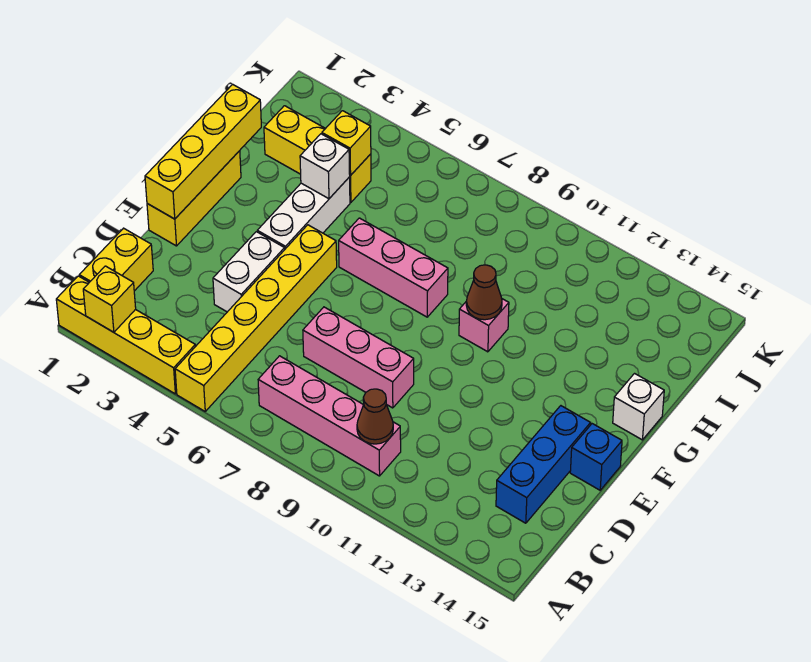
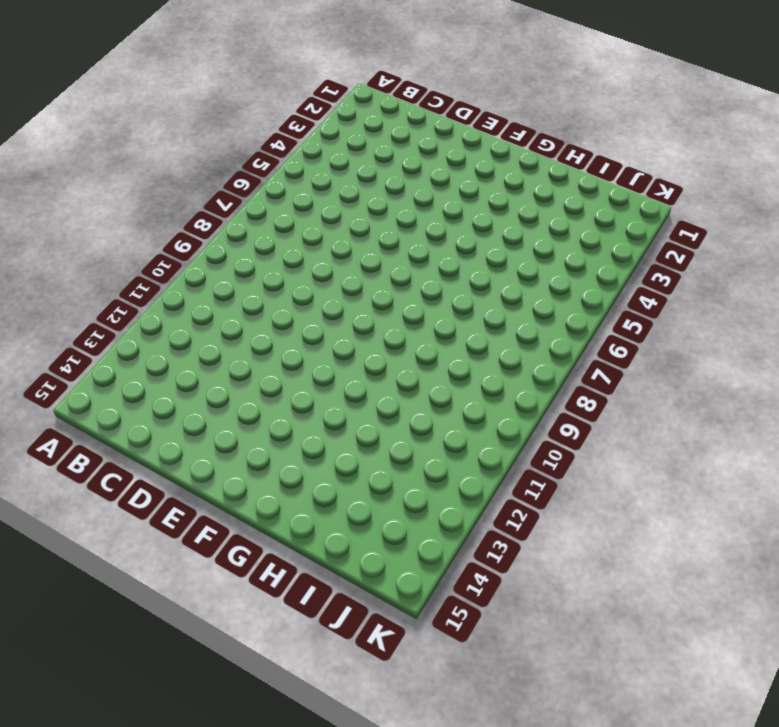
none -> yellow brick A1:A4 level 1
none -> yellow brick A5:F5 level 1
none -> yellow brick B1:C1 level 1

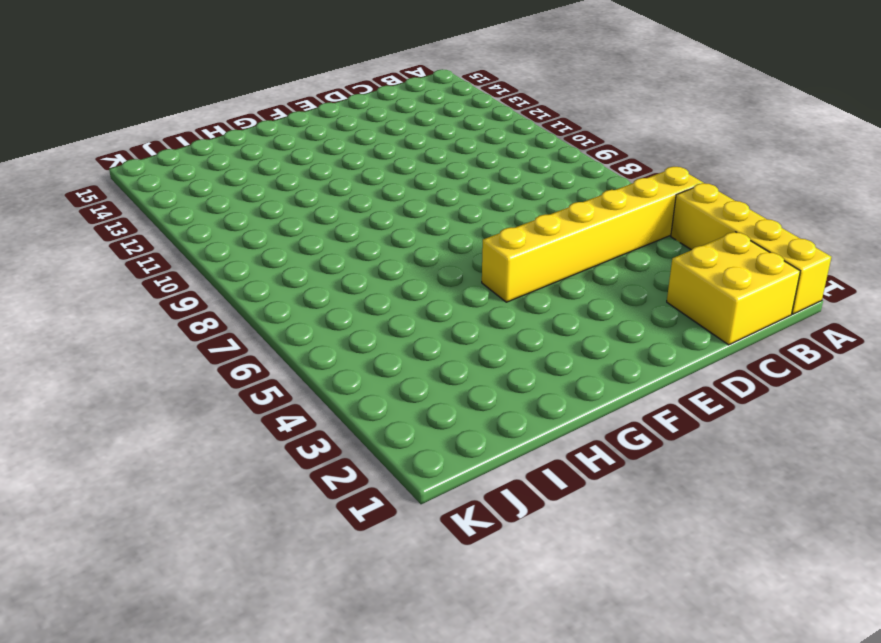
yellow brick B1:C2 level 1 -> yellow brick B1:C1 level 1
none -> pink brick B7:B10 level 1
none -> blue brick C14:E14 level 1
none -> white brick D4:E4 level 1

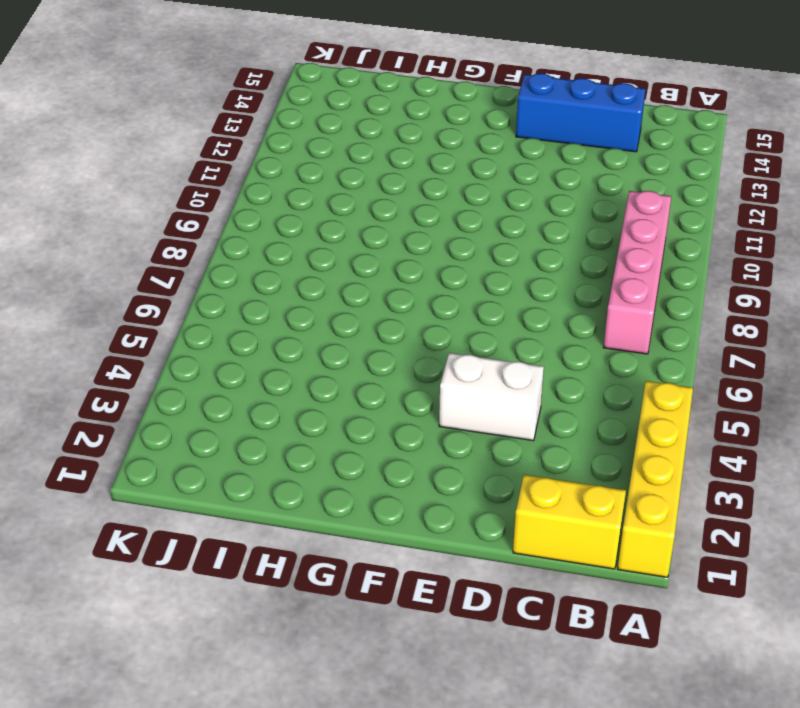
none -> yellow brick A5:F5 level 1
none -> pink brick D7:D9 level 1
none -> yellow brick E1:G1 level 1

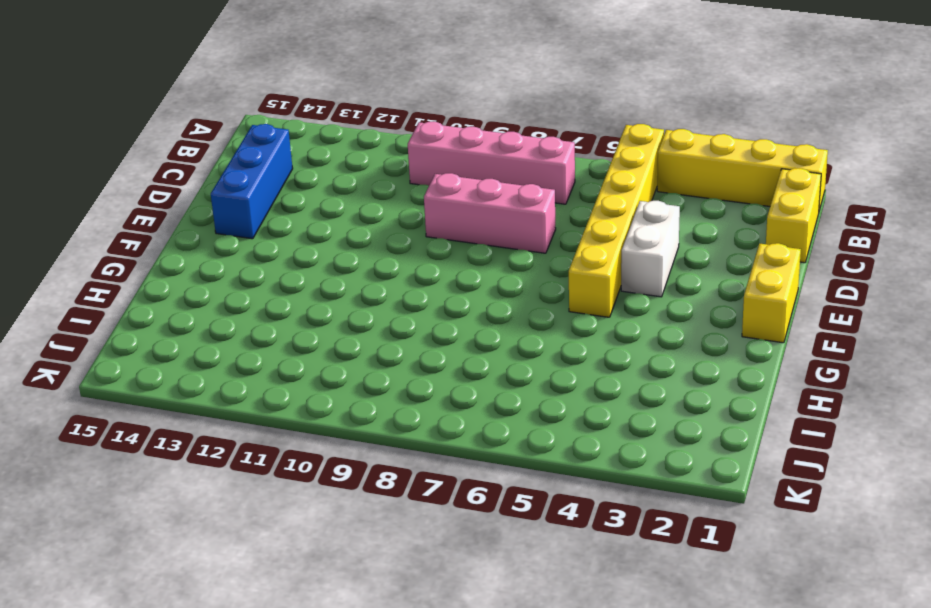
yellow brick E1:F1 level 1 -> yellow brick E1:G1 level 1
none -> blue brick E15 level 1
none -> white brick F4:H4 level 1
none -> pink brick G6:G8 level 1

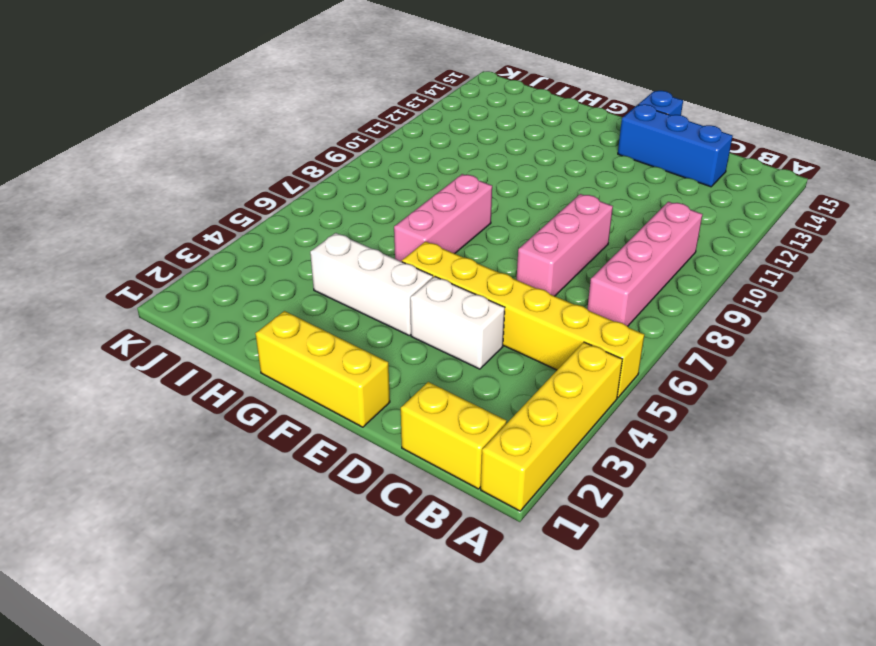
none -> pink brick G10 level 1
none -> white brick G15 level 1
none -> yellow brick I2:I4 level 1

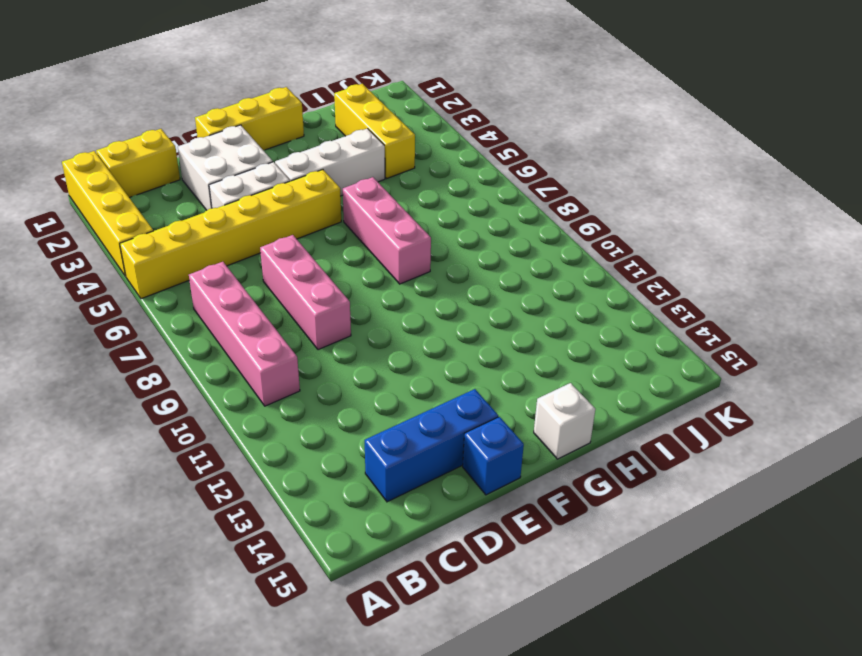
white brick D2:E3 level 1 -> none
none -> pink brick G10 level 1
none -> yellow brick A2 level 2
none -> brown cone B10 level 2

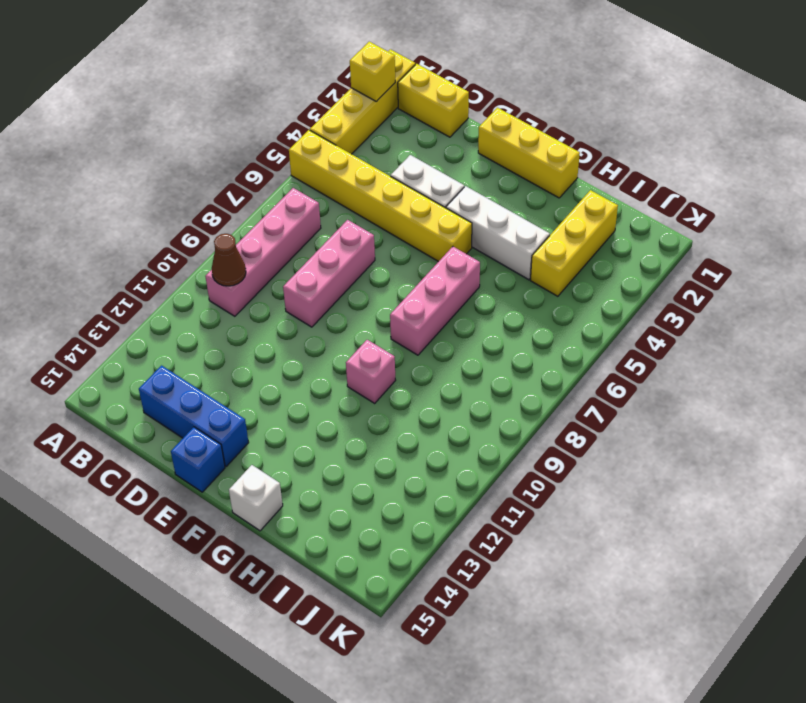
none -> yellow brick E1:H1 level 2
none -> brown cone G10 level 2
none -> white brick H4 level 2

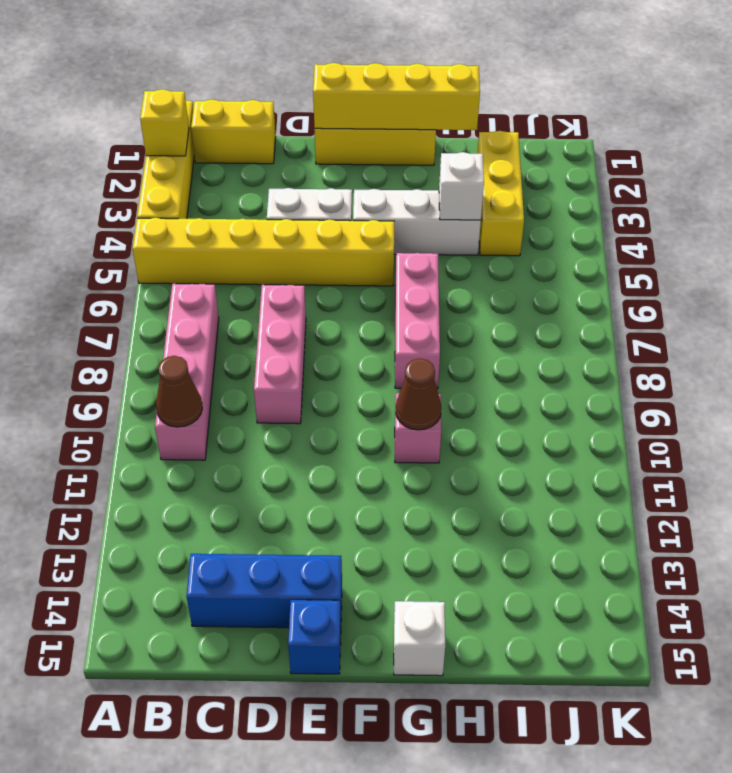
none -> yellow brick I4 level 2

